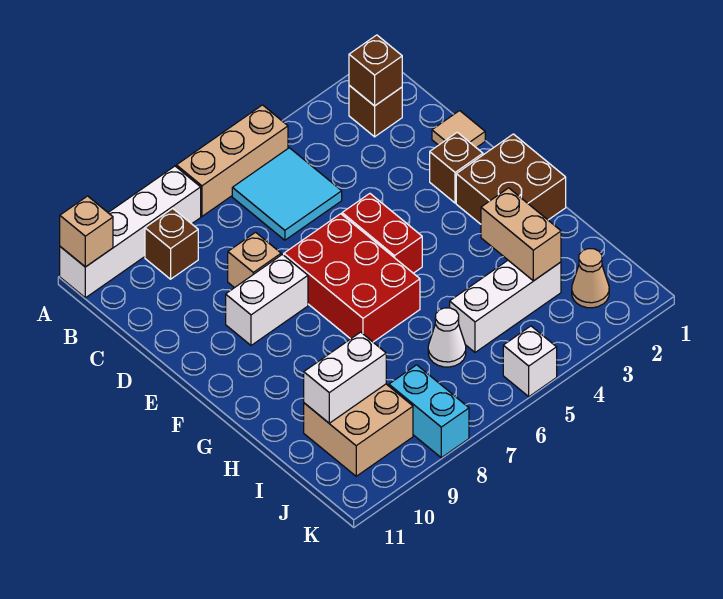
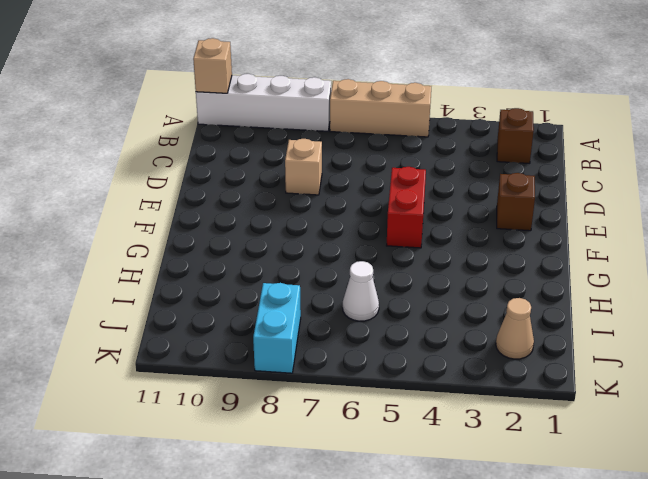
none -> cyan tile B5:C6 level 1
none -> brown brick B9 level 1
none -> tan tile D1 level 1

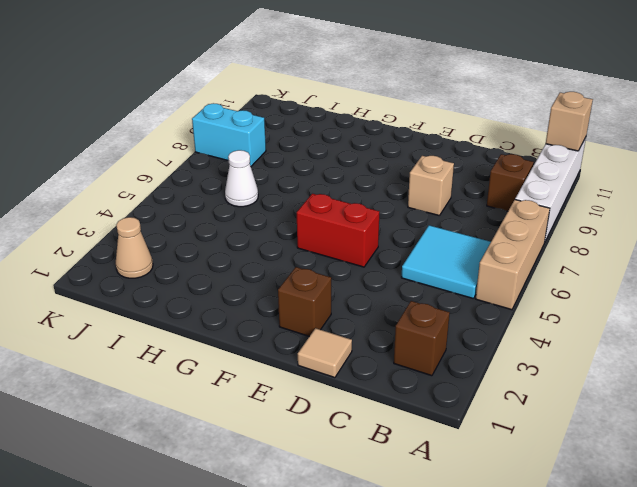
none -> red brick E6:G7 level 1
none -> white brick E8:E9 level 1
none -> brown brick F1:G2 level 1

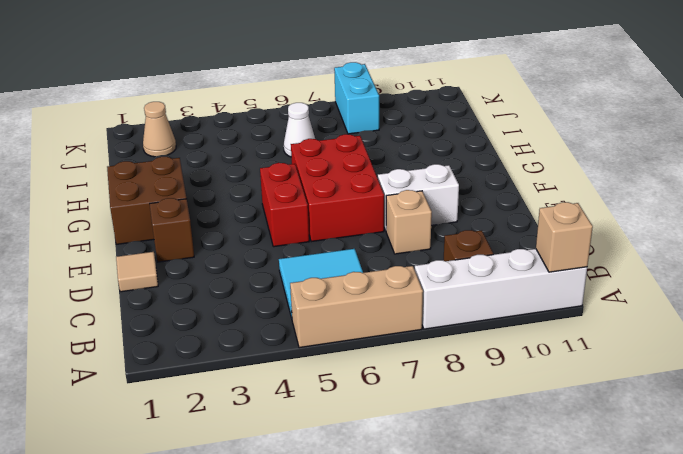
none -> brown brick B2 level 1
none -> white brick I3:I5 level 1
none -> tan brick I9:J10 level 1

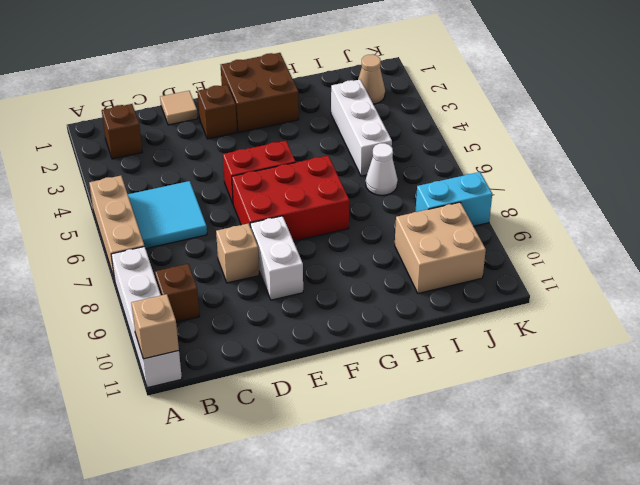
none -> white brick K5 level 1
none -> brown brick B2 level 2
none -> tan brick H3:I3 level 2

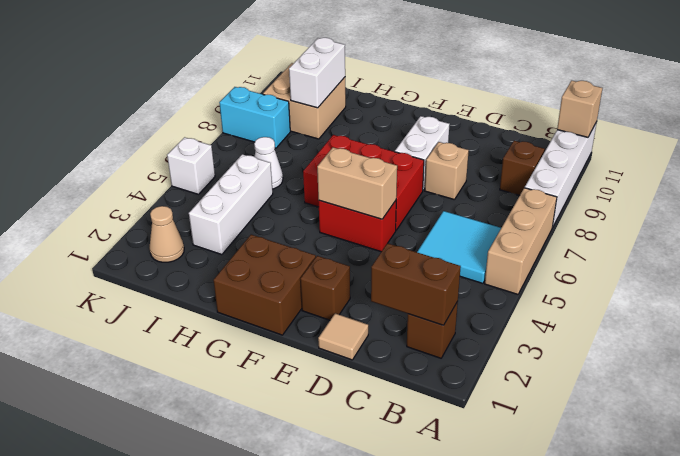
brown brick B2:C2 level 2 -> brown brick B2 level 2
tan brick E5:F5 level 2 -> tan brick H3:I3 level 2

